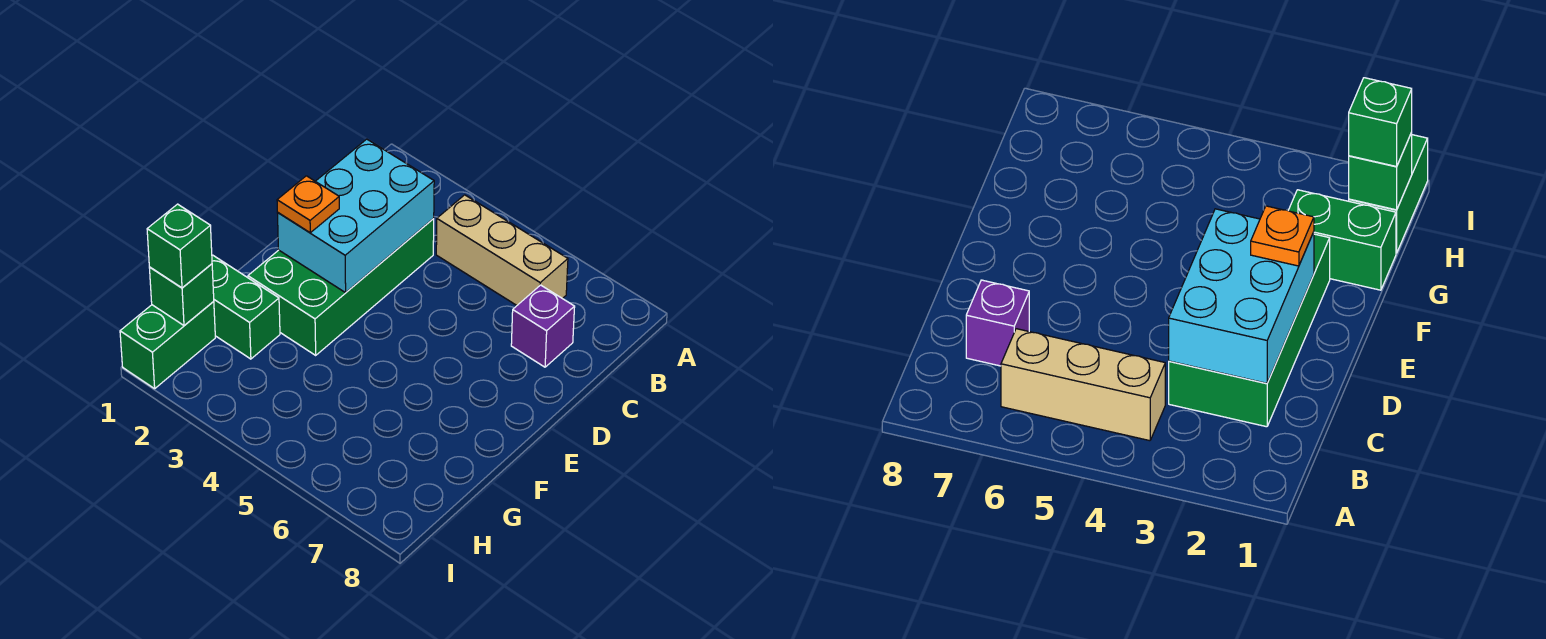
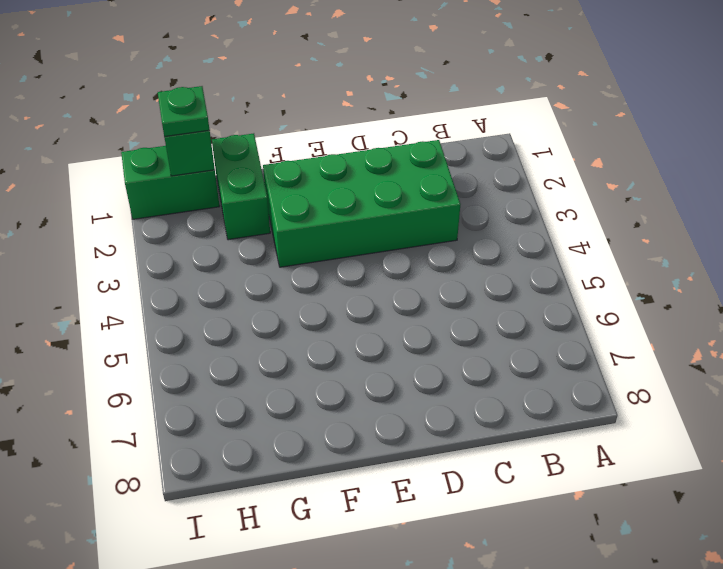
green plate H1 level 3 -> green brick H1 level 3
none -> tan brick B4:B6 level 1
none -> purple brick C7 level 1

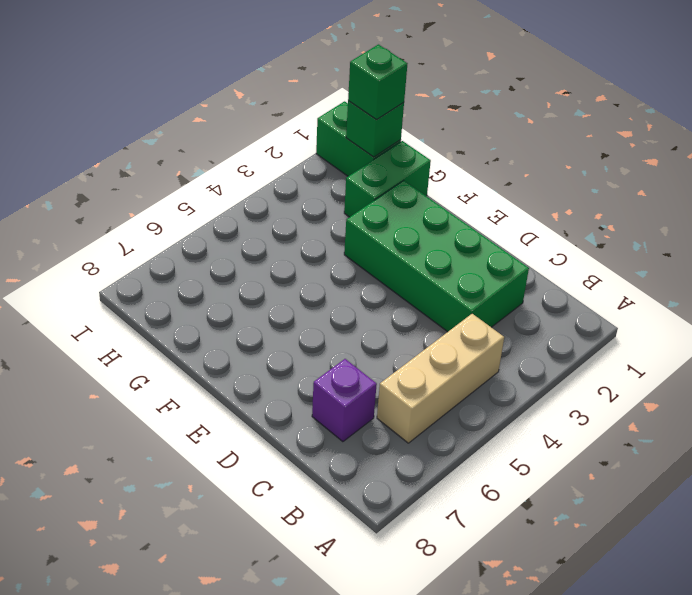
none -> cyan brick C2:E3 level 2
none -> orange plate E2 level 3

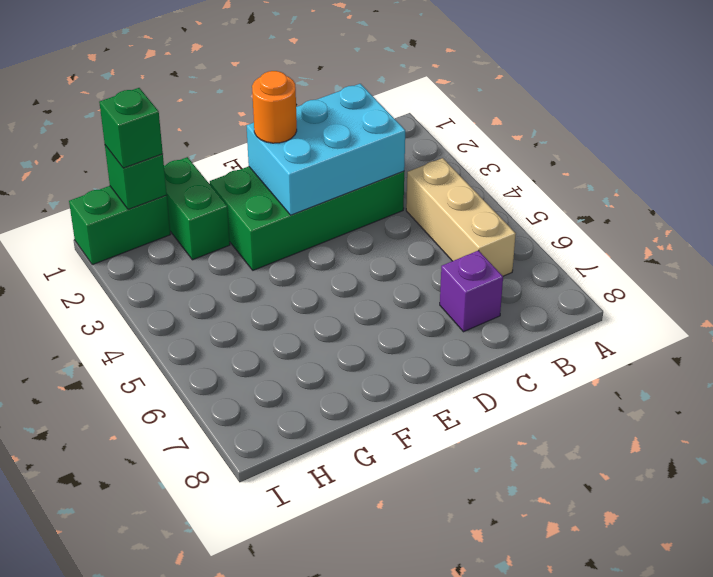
orange round brick E2 level 3 -> orange plate E2 level 3

